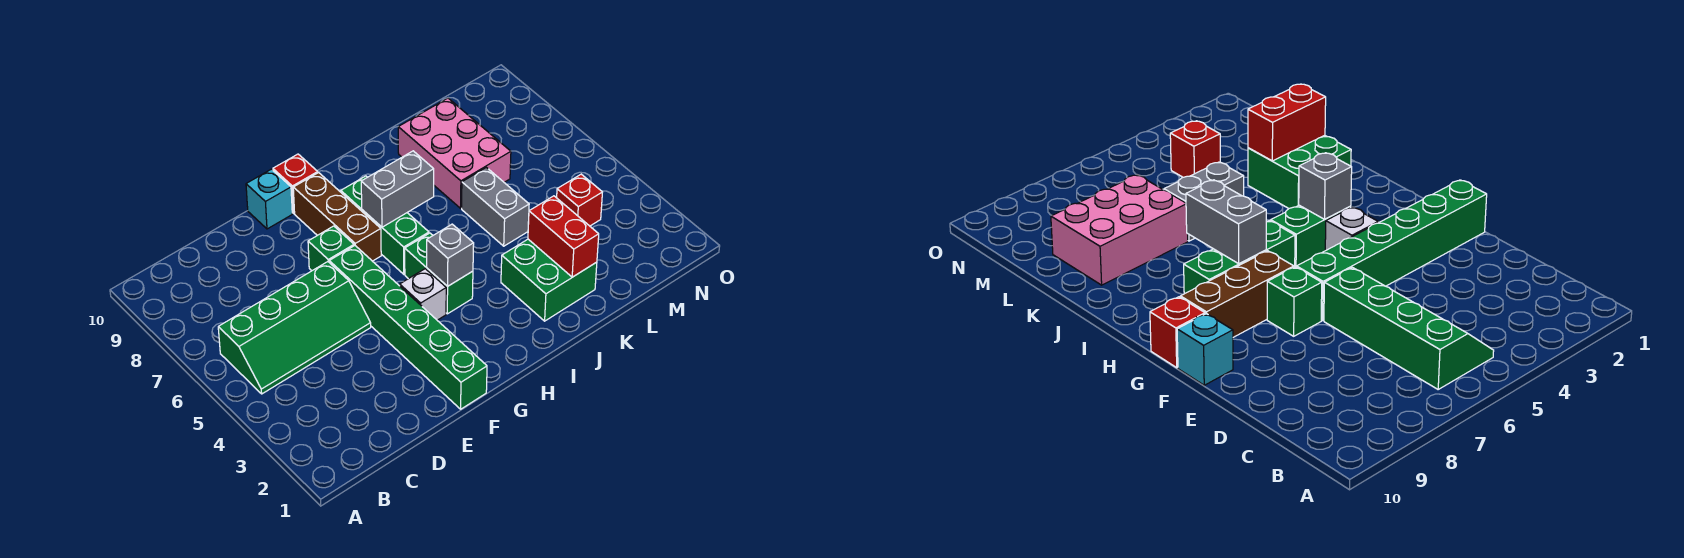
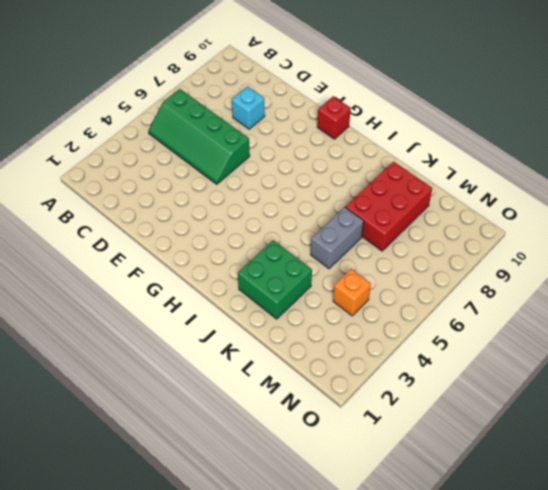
cyan brick D8 level 1 -> cyan brick F10 level 1
red brick K7:L9 level 1 -> pink brick K7:L9 level 1
orange brick M4 level 1 -> red brick M4 level 1
none -> green brick F1:F6 level 1
none -> green brick F7 level 1
none -> white brick G4 level 1

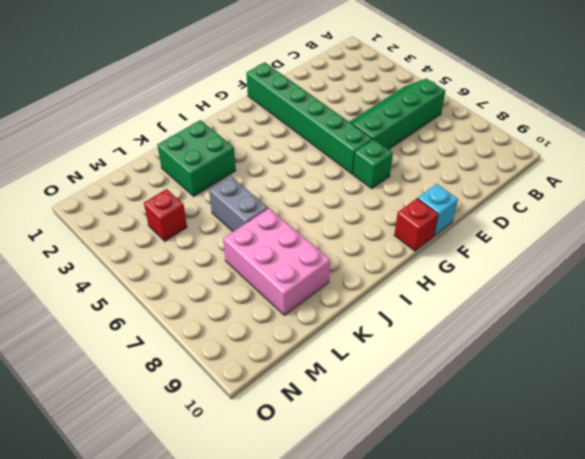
none -> white brick G4 level 1
none -> brown brick G7:G9 level 1
none -> green brick H4:H5 level 1

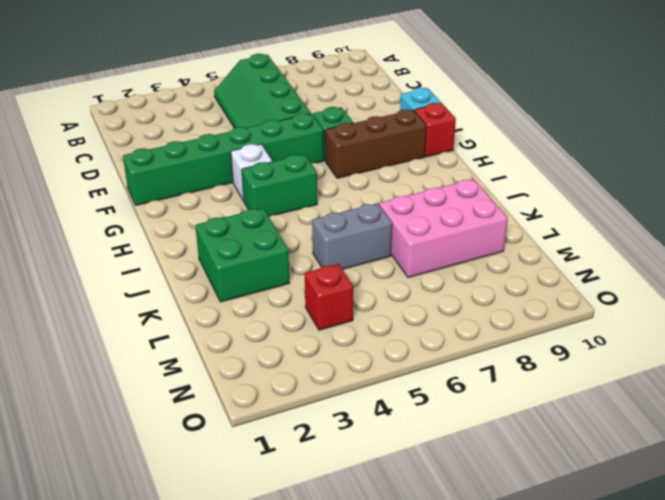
none -> green brick H6:H8 level 1
none -> grey brick H4 level 2
none -> grey brick H7:I7 level 2

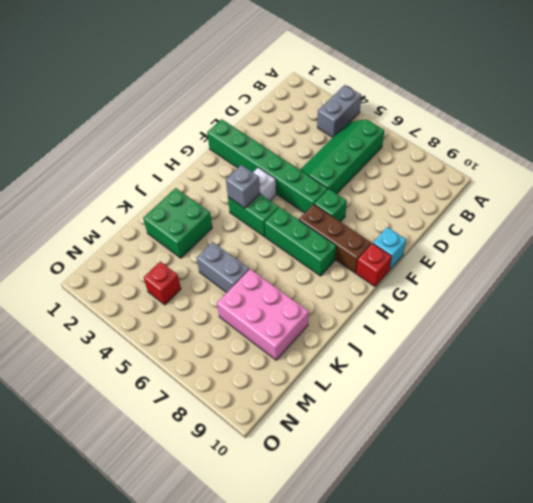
grey brick A4:B4 level 1 -> grey brick H7:I7 level 2
none -> red brick K2:K3 level 2

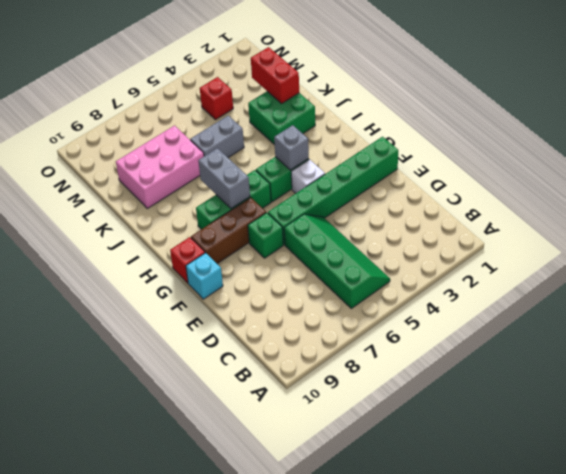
red brick K2:L2 level 2 -> red brick K2:K3 level 2

